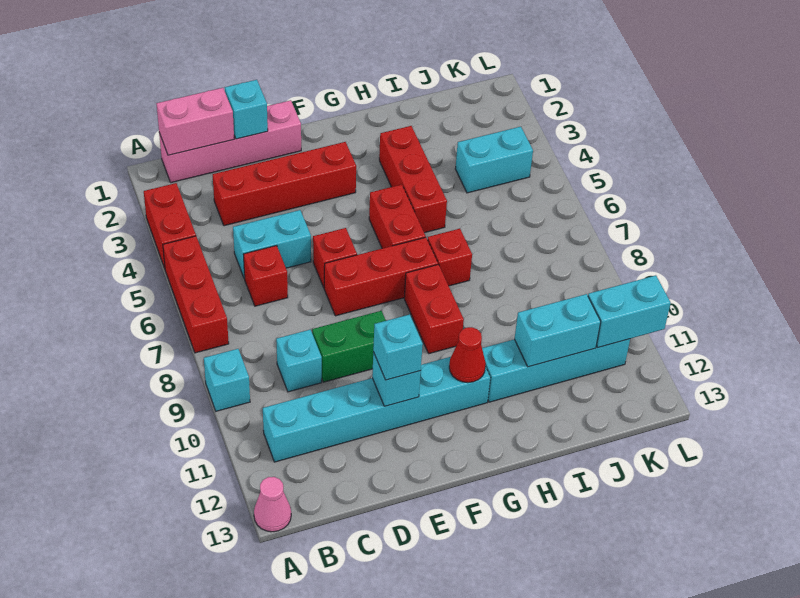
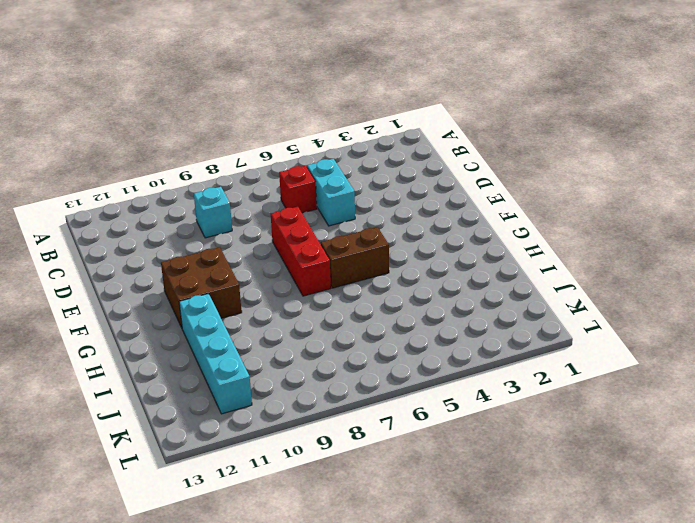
brown brick F10:G11 level 1 -> cyan brick B11:G11 level 1
brown brick G5:G6 level 1 -> red brick G5:G6 level 1
none -> red brick A3:A4 level 1
none -> red brick A5:A7 level 1
none -> cyan brick A9 level 1

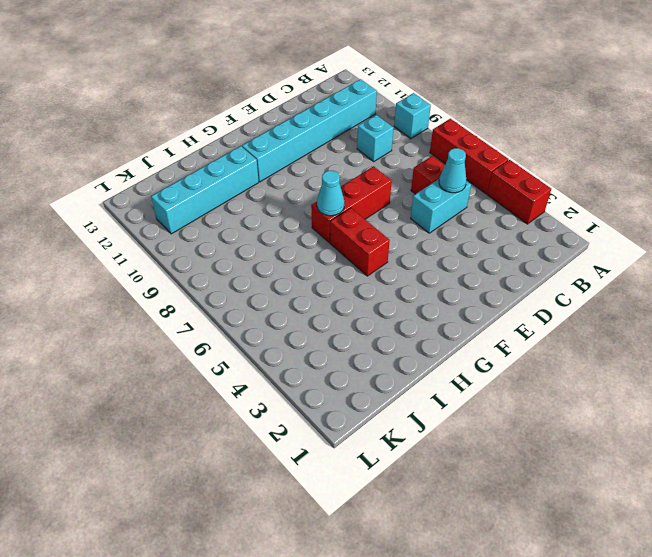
cyan cone C5 level 2 -> none
cyan cone G7 level 2 -> none
none -> pink cone A13 level 1
none -> pink brick B1:E1 level 1
none -> red brick C3:F3 level 1

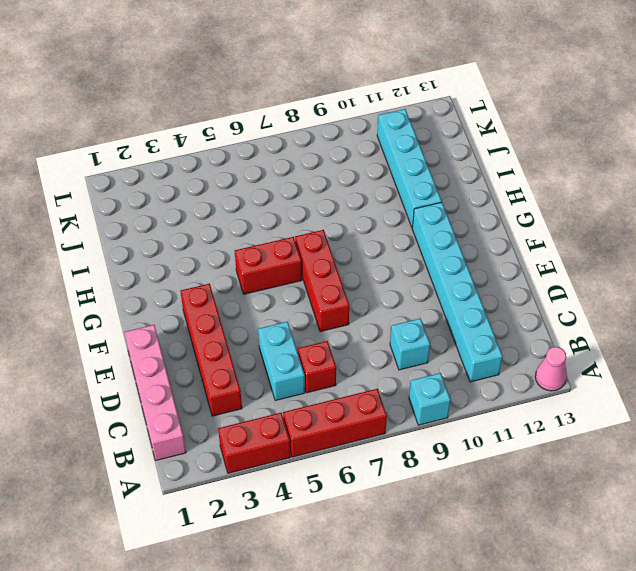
none -> green brick D9:E9 level 1
none -> red brick E6 level 1
none -> red brick G8:G9 level 1

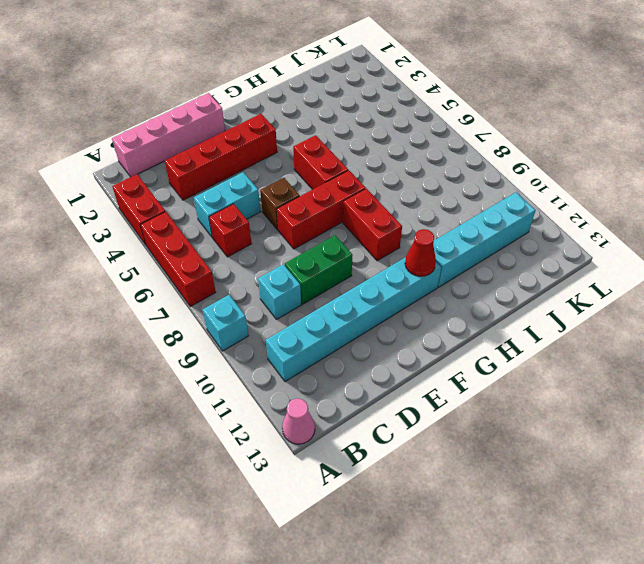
brown brick E6 level 1 -> red brick E6 level 1
none -> red brick H3:H5 level 1
none -> red brick H7 level 1
none -> cyan brick J4:K4 level 1

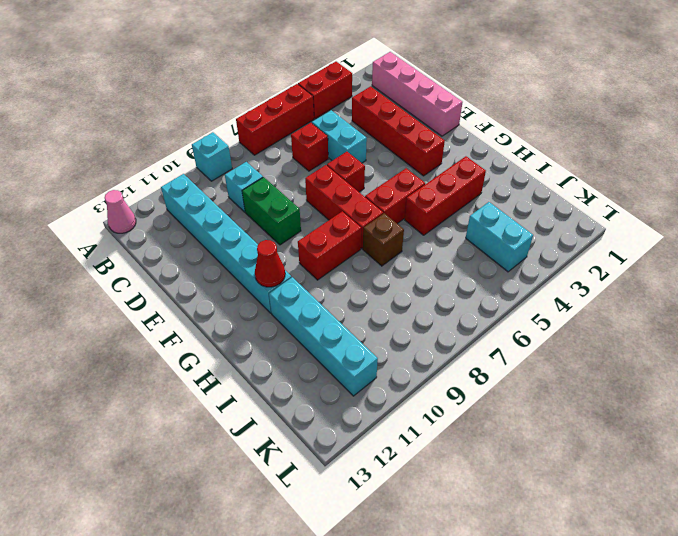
brown brick H7 level 1 -> red brick H7 level 1
none -> pink brick B1:C1 level 2
none -> cyan brick D1 level 2
none -> cyan brick E11 level 2

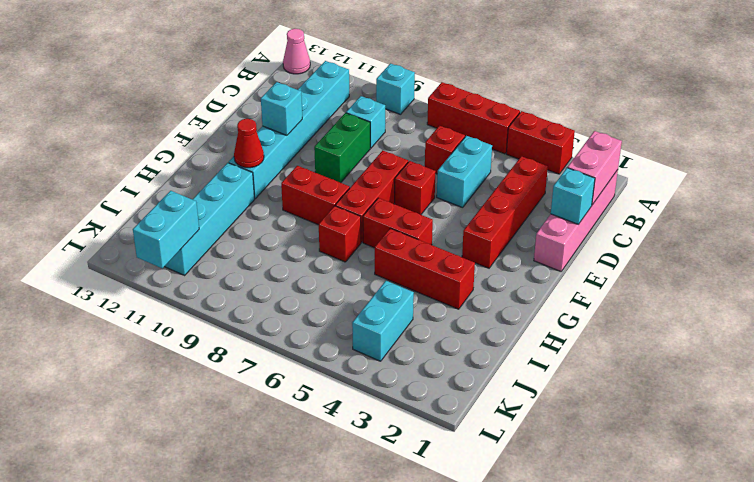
none -> cyan brick I11:J11 level 2
none -> cyan brick E11 level 3

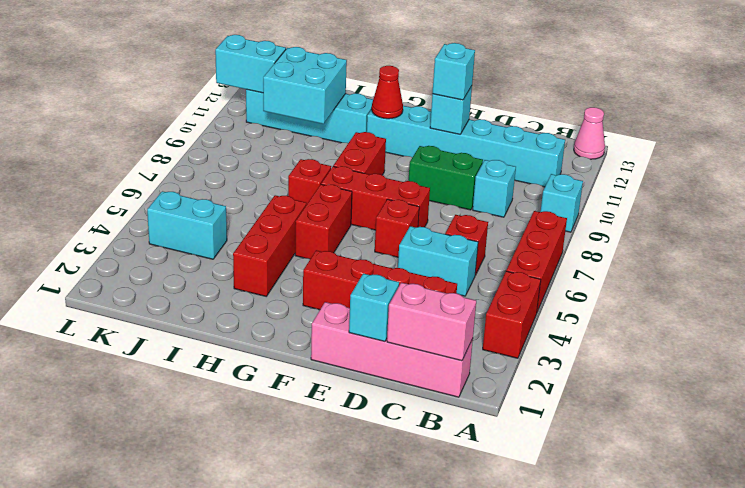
cyan brick I10:J11 level 2 -> cyan brick I11:J11 level 2

